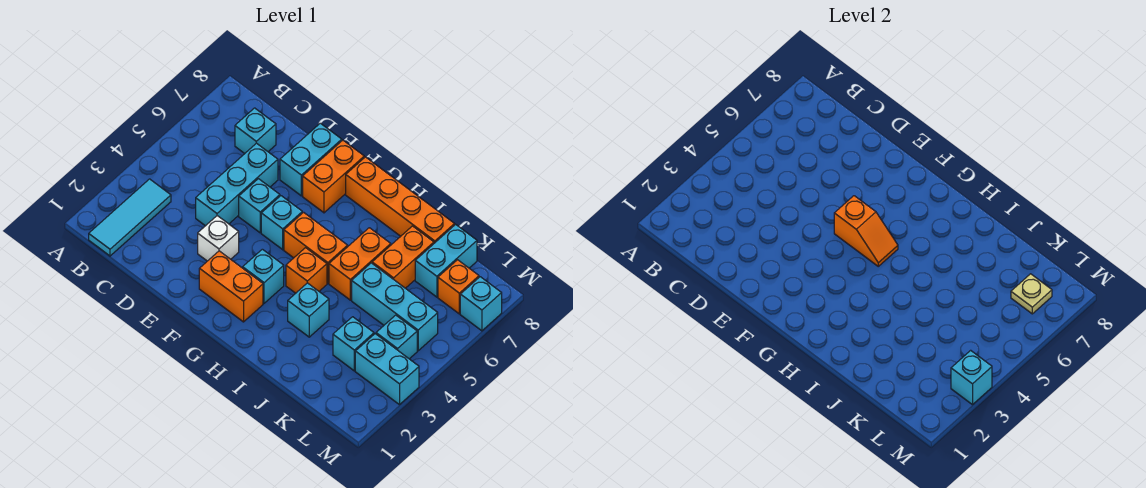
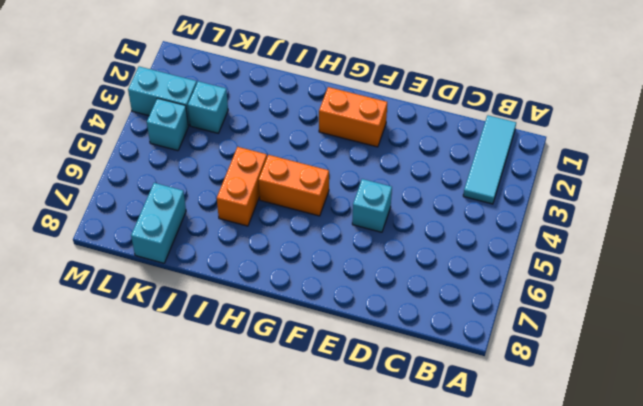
none -> cyan brick C7 level 1
none -> cyan brick D4:D6 level 1
none -> white brick E3 level 1

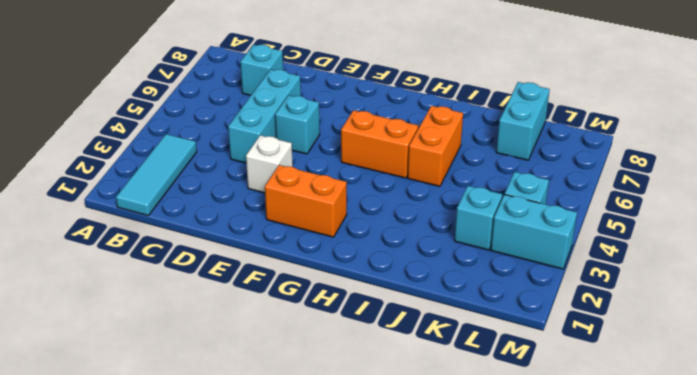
none -> cyan brick E7:E8 level 1
none -> cyan brick F5 level 1
none -> orange brick F7:F8 level 1

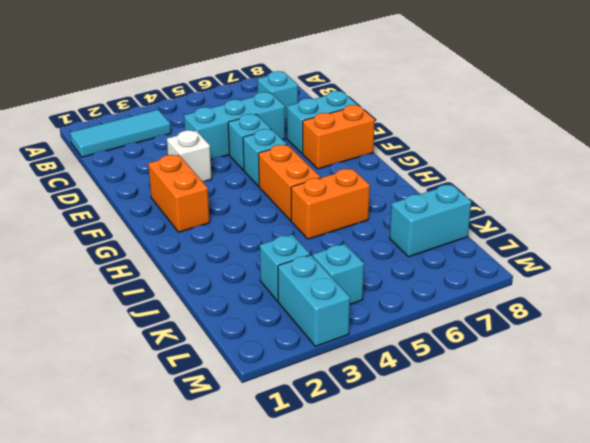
none -> cyan brick G3 level 1
none -> orange brick G8:J8 level 1
none -> orange brick H4 level 1

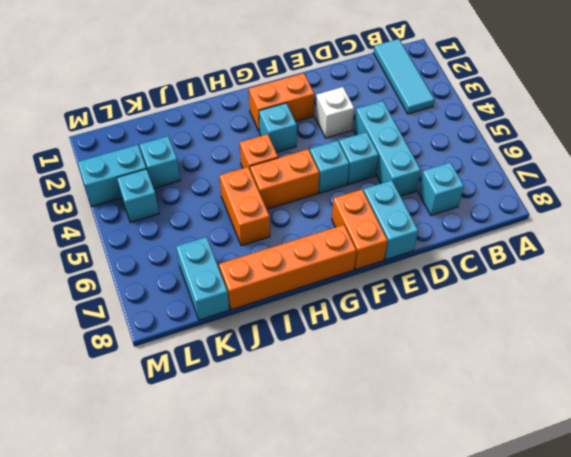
none -> cyan brick I3 level 1
none -> cyan brick J5:L5 level 1
none -> orange brick J6:J7 level 1

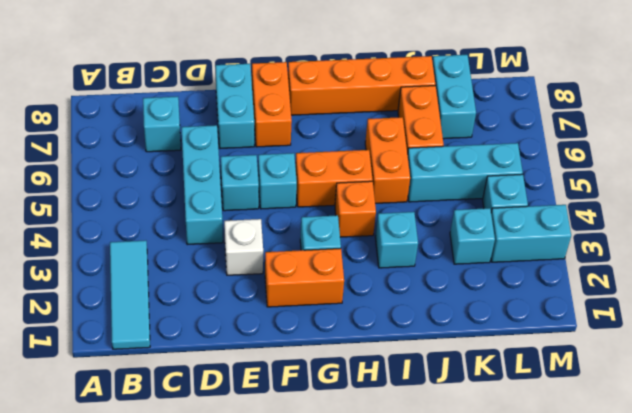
none -> orange brick L7 level 1
none -> cyan brick M7 level 1
none -> orange slope F5:G5 level 2 top F

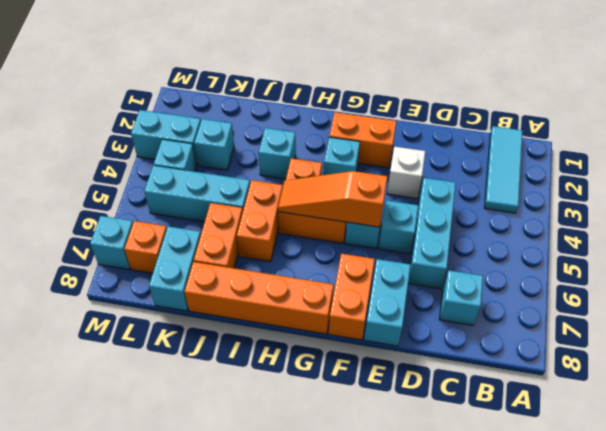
orange slope F5:H5 level 2 top F -> orange slope F5:G5 level 2 top F
none -> tan plate L7 level 2
none -> cyan brick M3 level 2

